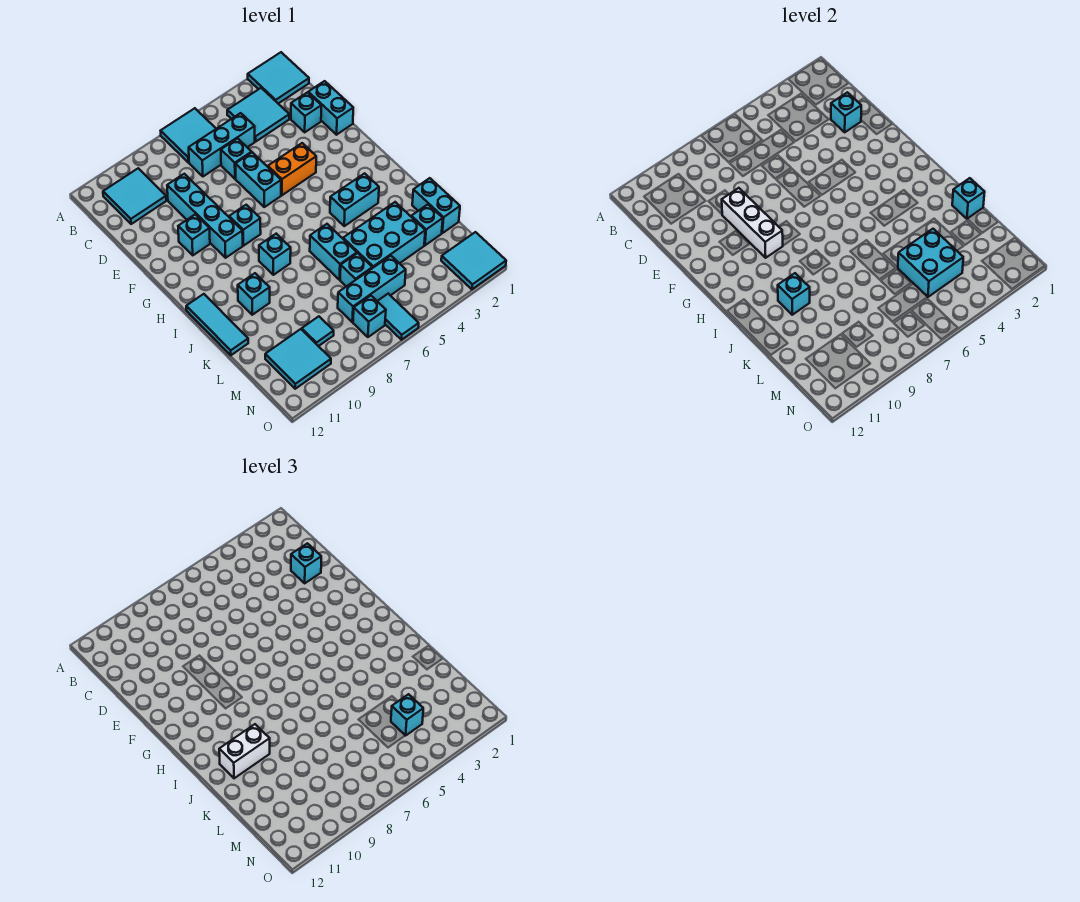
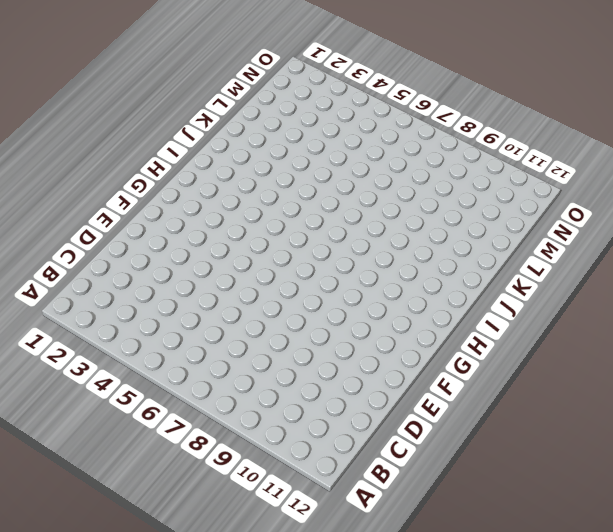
none -> cyan tile A1:B2 level 1
none -> cyan tile A6:B7 level 1
none -> cyan tile B3:C4 level 1
none -> cyan tile B10:C11 level 1

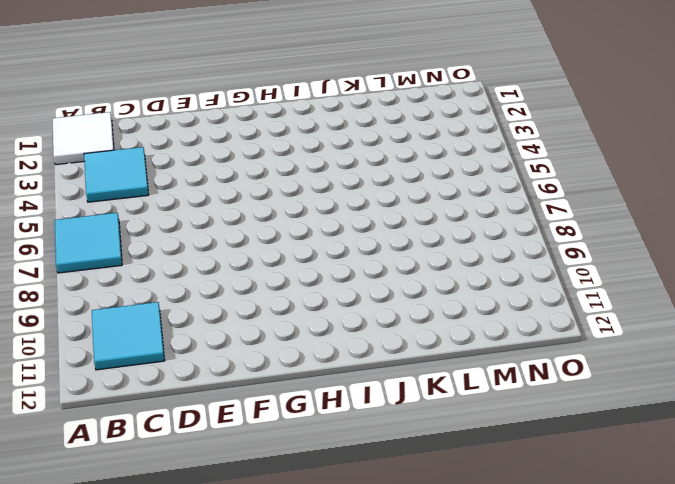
white tile A1:B2 level 1 -> cyan tile A1:B2 level 1
none -> cyan brick C5:C7 level 1
none -> cyan brick D1:E1 level 1
none -> cyan brick D2 level 1
none -> cyan brick D6 level 1

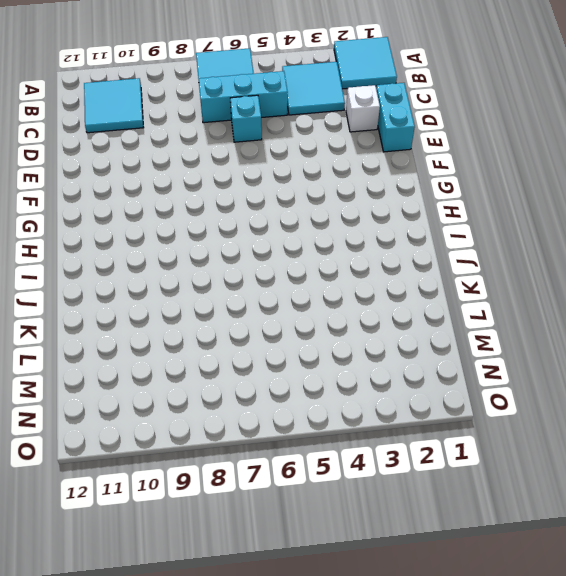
white brick D2 level 1 -> cyan brick D2 level 1
none -> cyan brick D9:G9 level 1
none -> cyan brick E6:F6 level 1
none -> orange brick F4:F5 level 1
none -> cyan brick F10 level 1

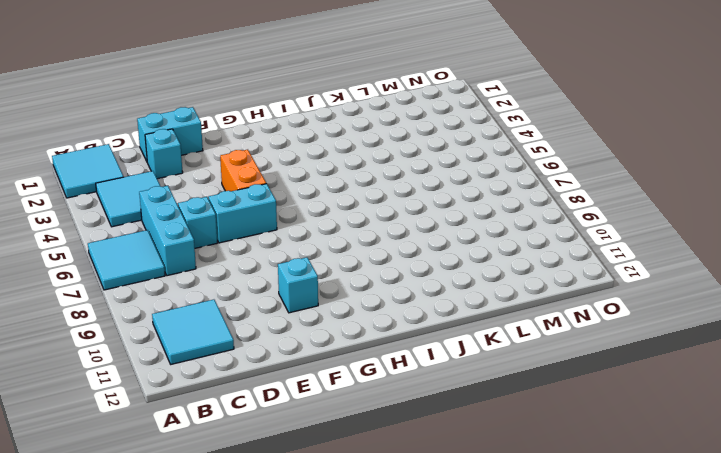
none -> cyan brick D9:G9 level 1
none -> cyan brick G8 level 1
none -> cyan brick I3:I4 level 1
none -> cyan brick I8 level 1

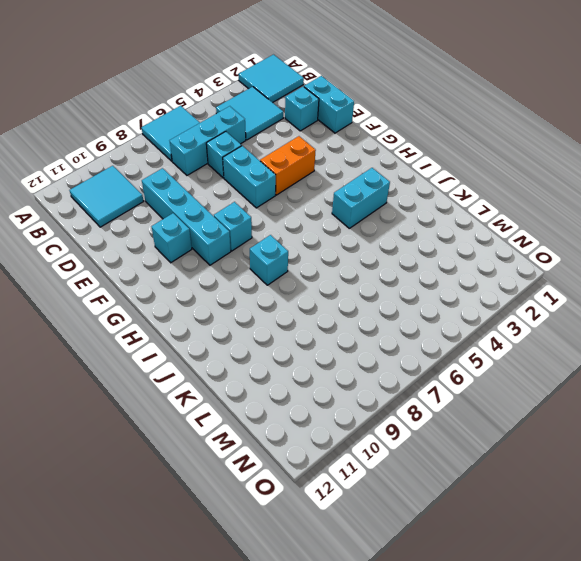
none -> cyan tile I12:K12 level 1
none -> cyan brick J6:K6 level 1
none -> cyan brick J10 level 1
none -> cyan brick K1:L1 level 1

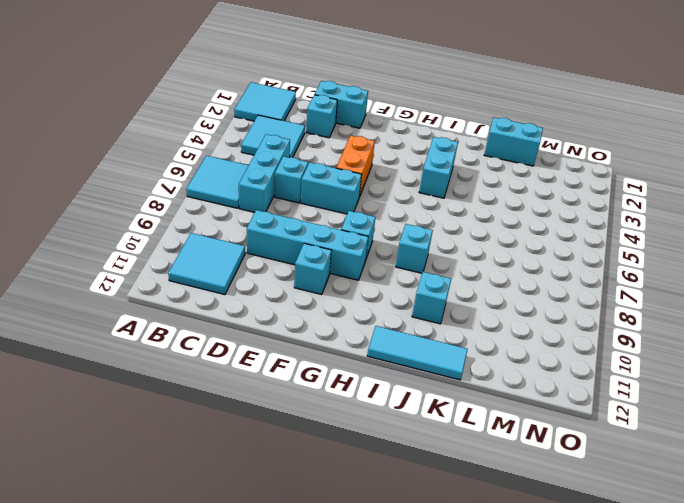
none -> cyan brick J6:K6 level 1
none -> cyan brick K3:L5 level 1
none -> cyan brick L2 level 1
none -> cyan brick L6 level 1

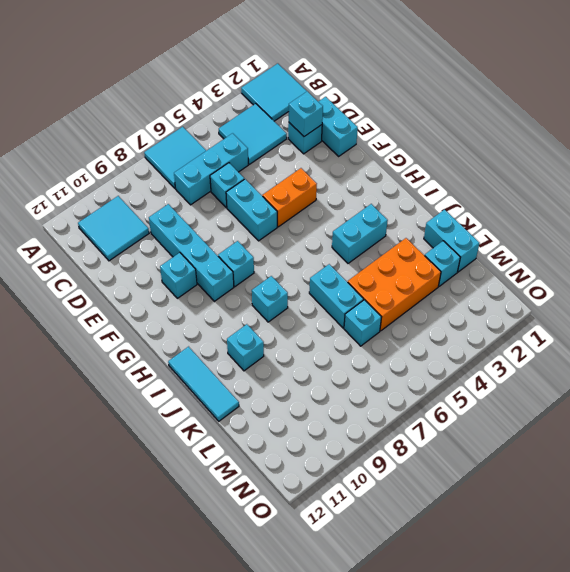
orange brick K3:L5 level 1 -> cyan brick K3:L5 level 1
none -> cyan brick M5:M7 level 1
none -> cyan tile M9 level 1
none -> cyan tile M10:N11 level 1
none -> cyan tile N1:O2 level 1

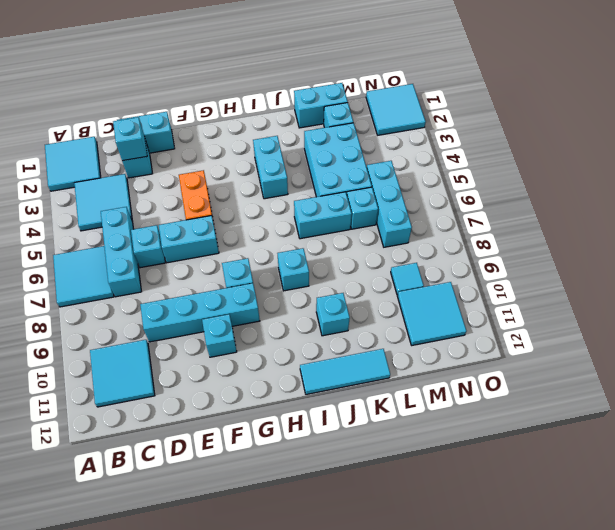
none -> cyan tile N6:O6 level 1
none -> cyan brick N7 level 1
none -> white brick E9:G9 level 2
none -> cyan brick J10 level 2

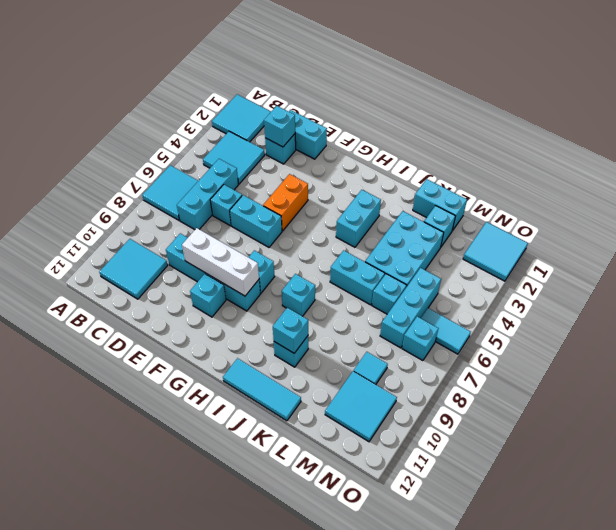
none -> cyan brick K1 level 2
none -> cyan brick L4:M5 level 2
none -> cyan brick D2 level 3
none -> white brick J10:J11 level 3

